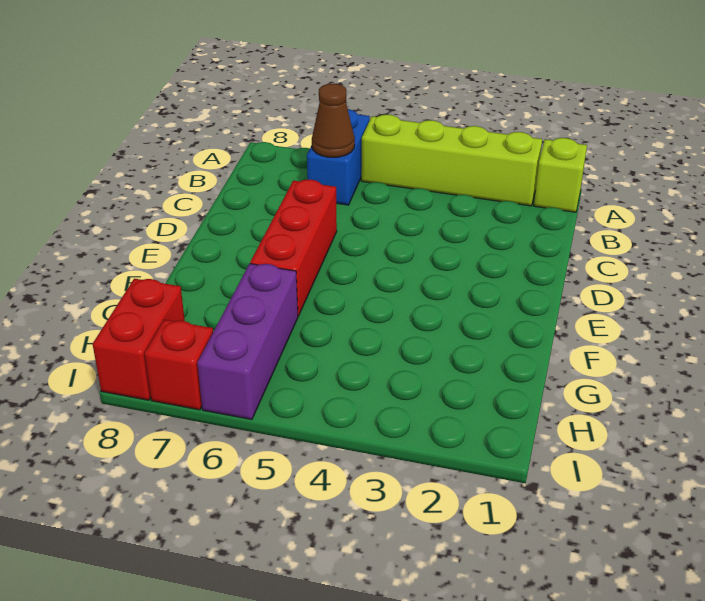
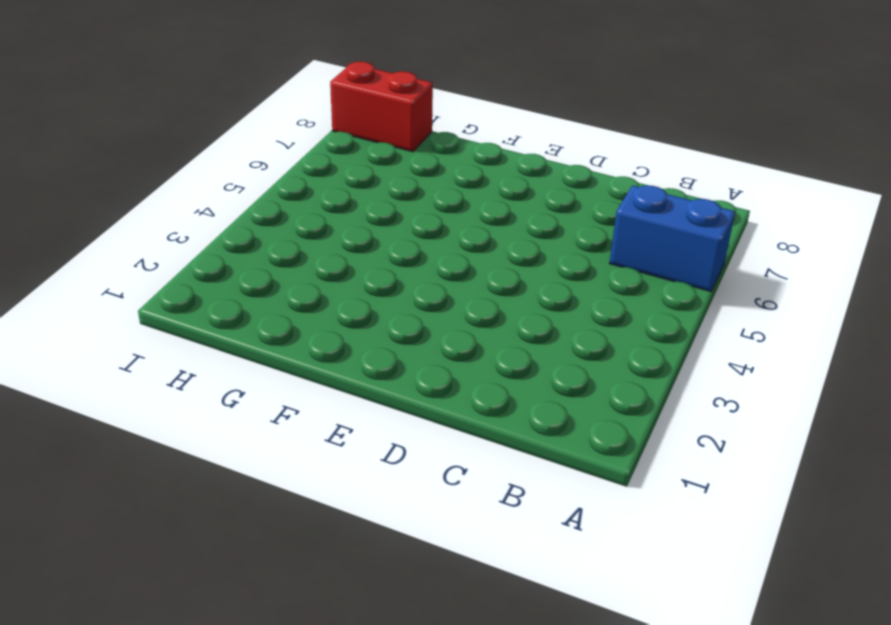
none -> lime brick A1 level 1
none -> lime brick A2:A5 level 1

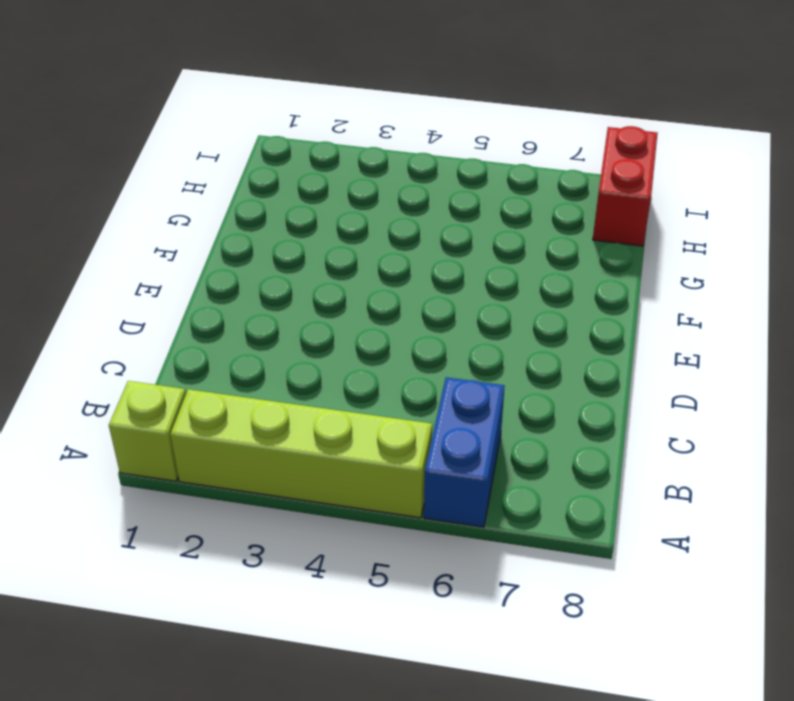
none -> red brick D6:F6 level 1
none -> purple brick G6:I6 level 1

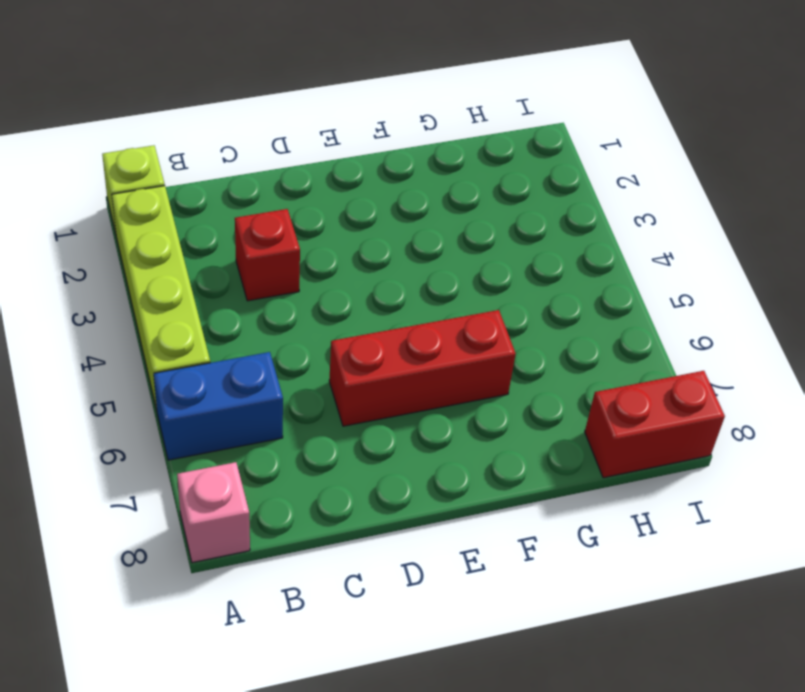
pink brick A8 level 1 -> none
red brick C3 level 1 -> red brick I7 level 1
none -> purple brick G6:I6 level 1
none -> brown cone B6 level 2

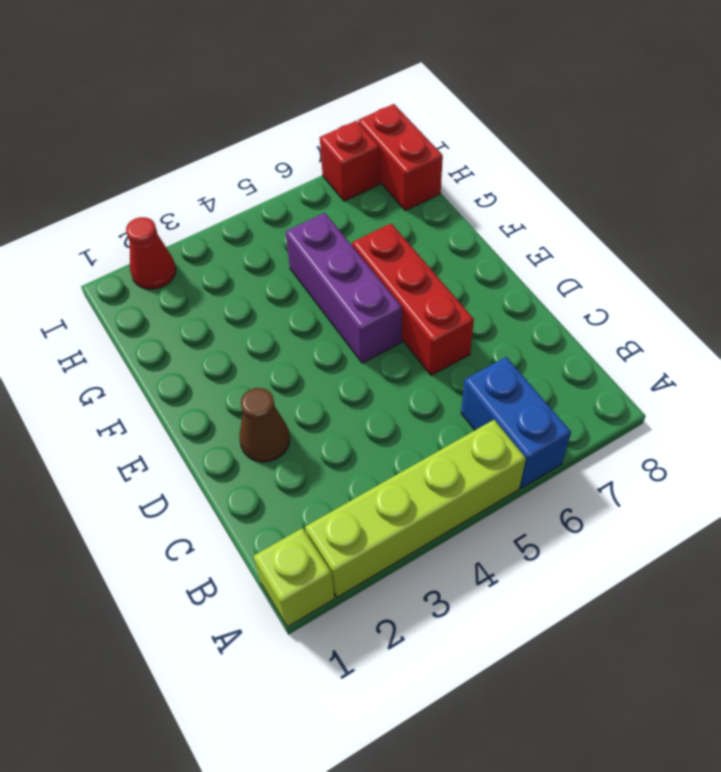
brown cone D2 level 1 -> brown cone B6 level 2
purple brick E5:G5 level 1 -> purple brick G6:I6 level 1
red cone I2 level 1 -> none

